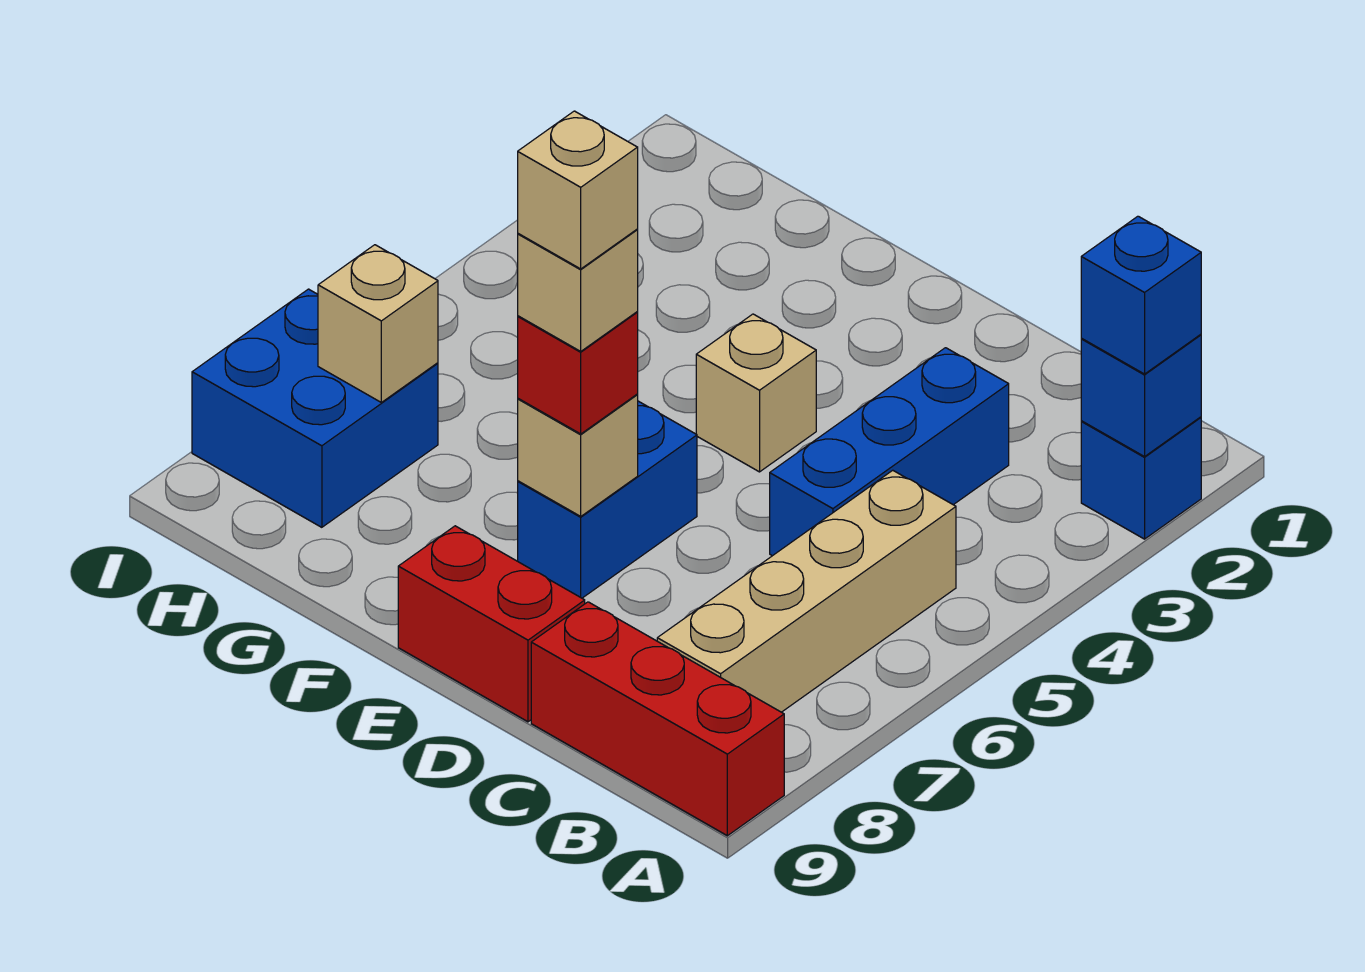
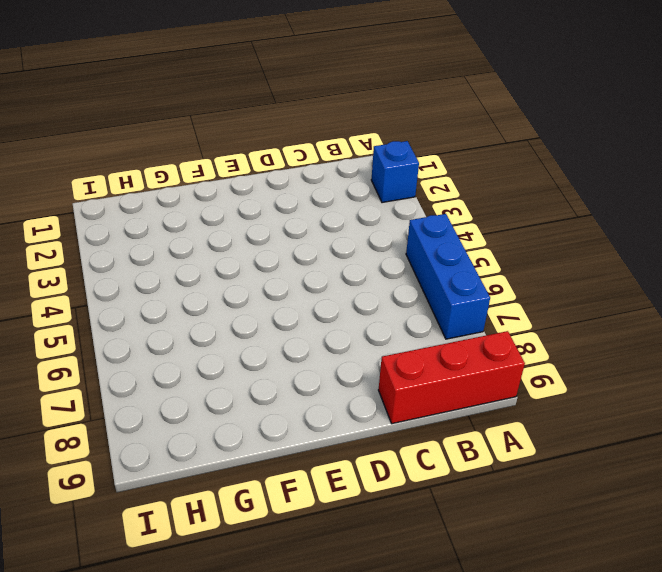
blue brick A5:A7 level 1 -> blue brick C3:C5 level 1
none -> tan brick B5:B8 level 1
none -> red brick D9:E9 level 1
none -> tan brick E4 level 1

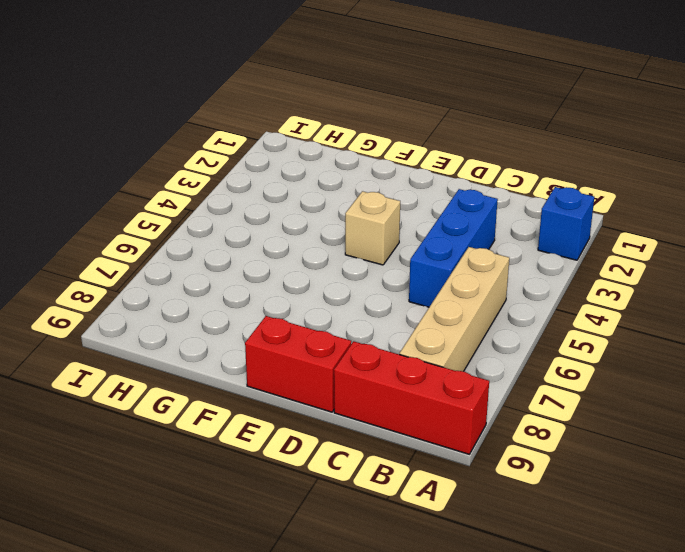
none -> blue brick E6:E7 level 1
none -> blue brick H7:I8 level 1
none -> blue brick A2 level 2

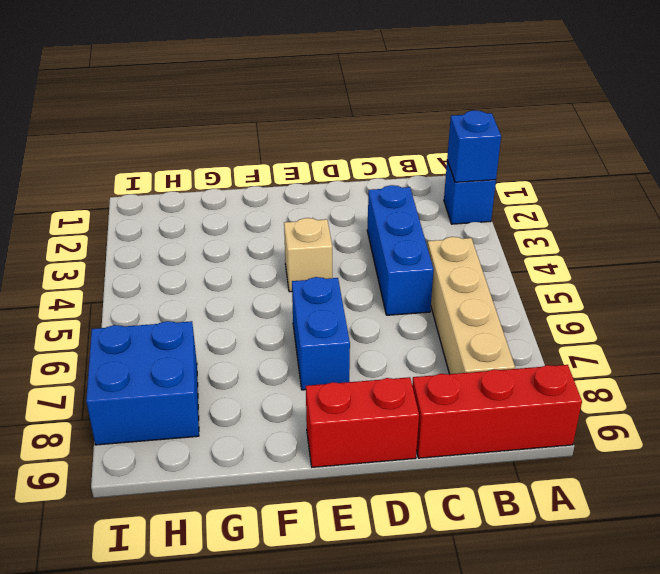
none -> tan brick E7 level 2
none -> tan brick H7 level 2
none -> blue brick A2 level 3

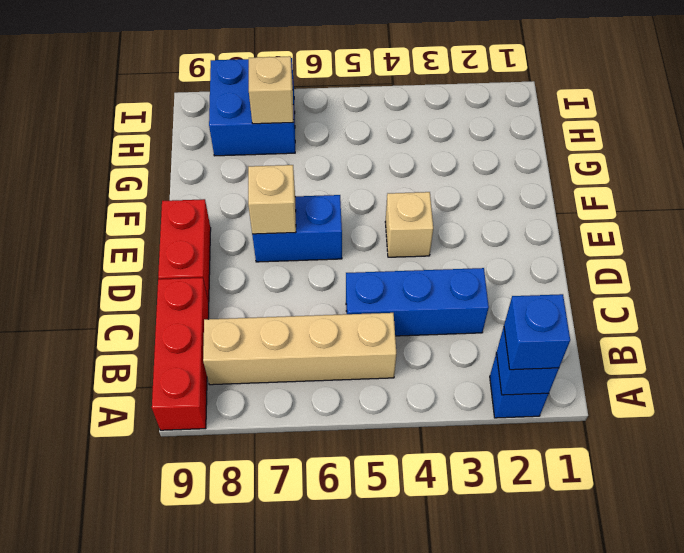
none -> red brick E7 level 3
none -> tan brick E7 level 4
none -> tan brick E7 level 5

